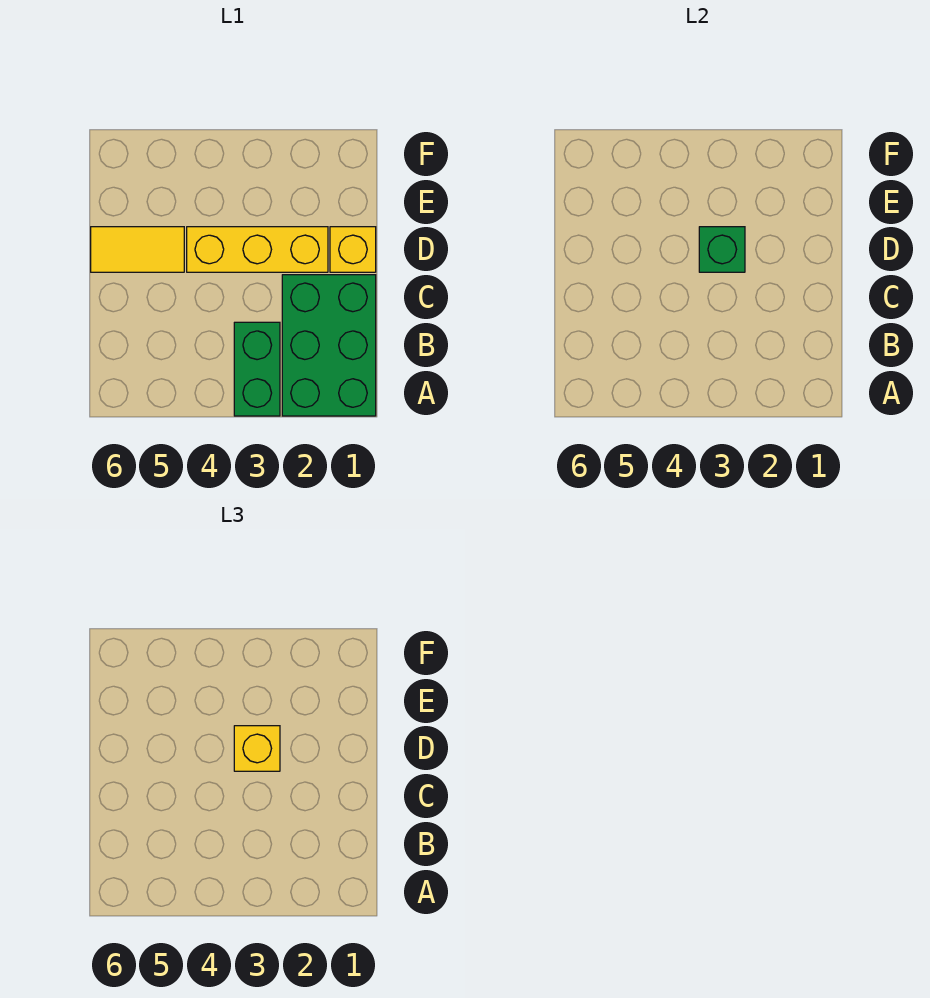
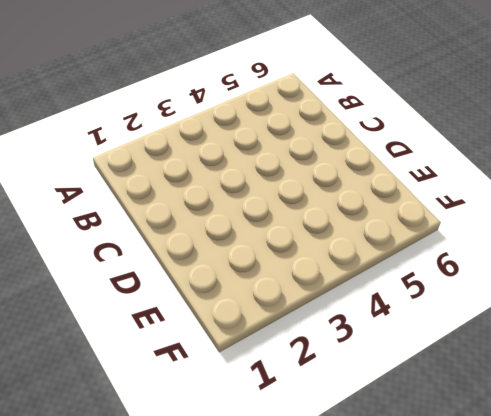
none -> green brick A1:C2 level 1
none -> green brick A3:B3 level 1

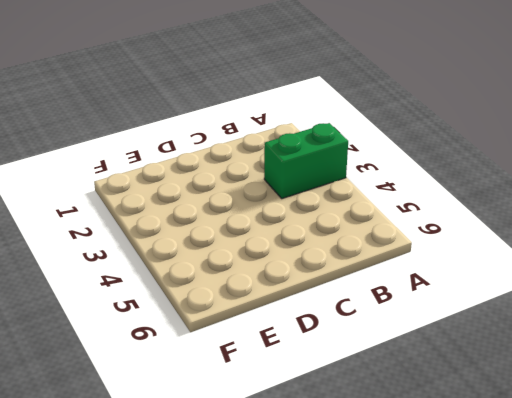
none -> green brick A1:C2 level 1
none -> yellow brick D1 level 1

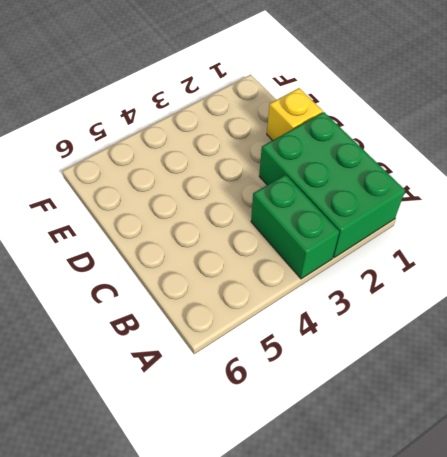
none -> yellow brick D2:D4 level 1
none -> yellow tile D5:D6 level 1

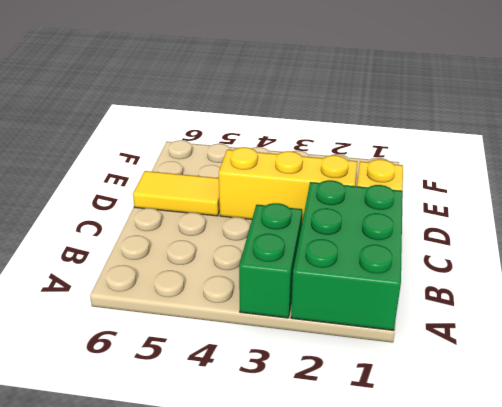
none -> green brick D3 level 2
none -> yellow brick D3 level 3

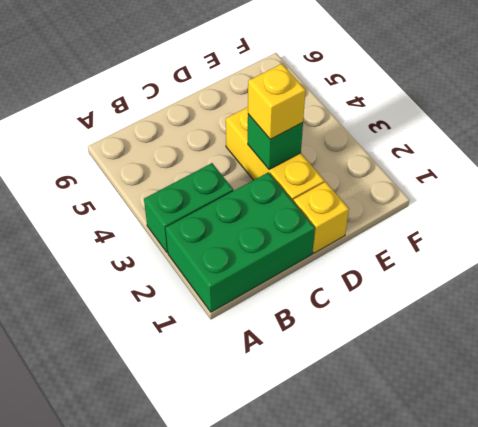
none -> yellow tile D5:D6 level 1

